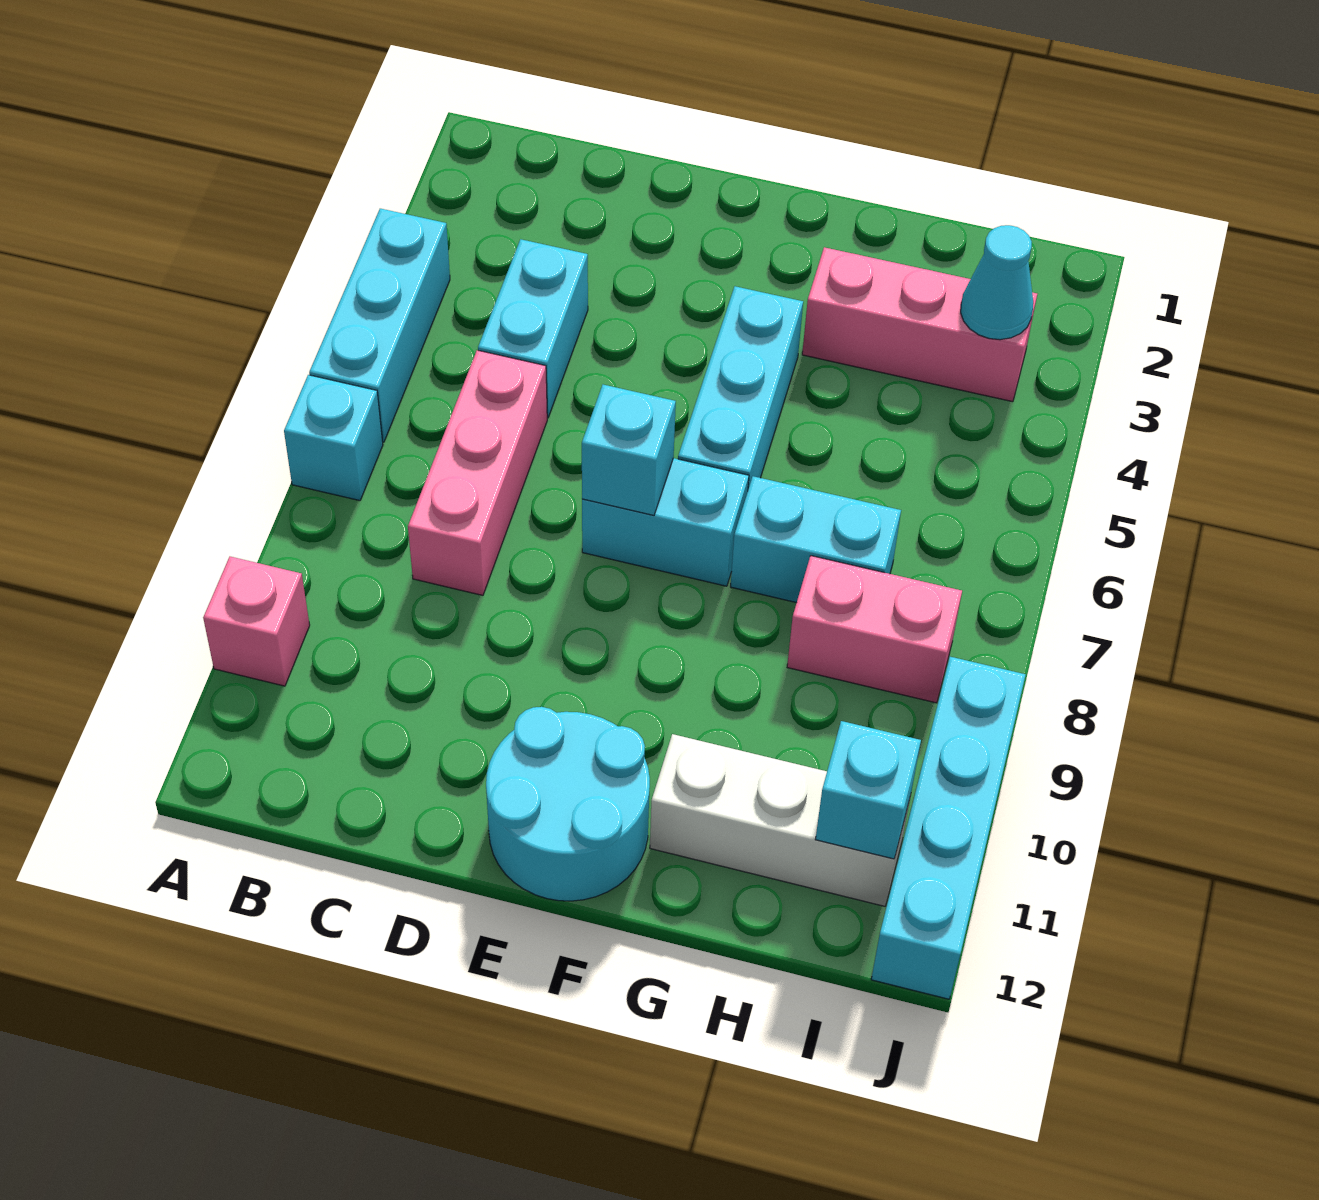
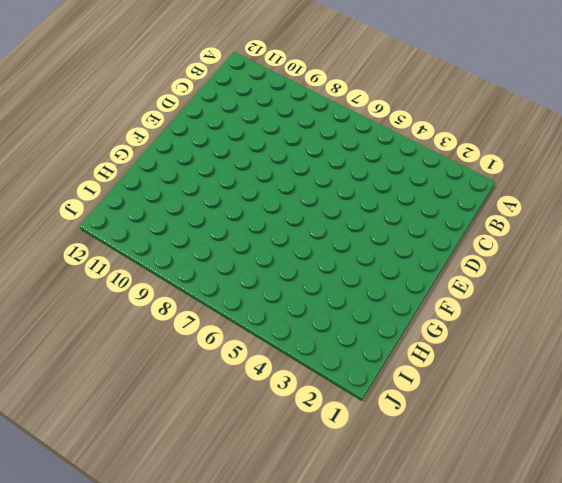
none -> cyan brick A4:A6 level 1
none -> cyan brick A7 level 1
none -> pink brick A10 level 1

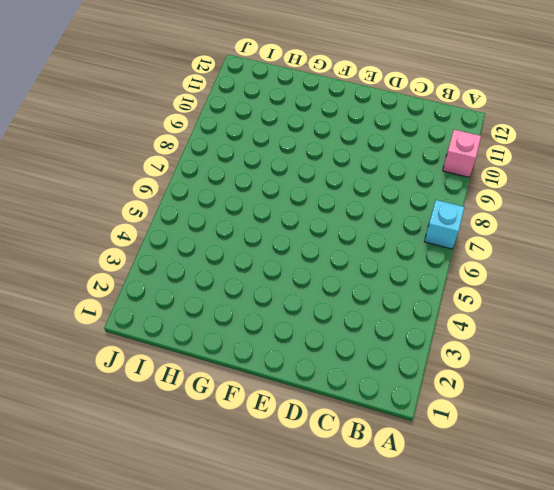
none -> cyan brick A4:A6 level 1
none -> cyan brick C4:C5 level 1
none -> pink brick C6:C8 level 1

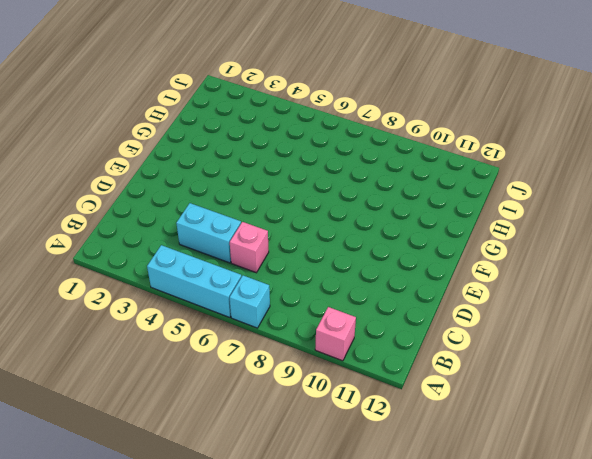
pink brick C6 level 1 -> pink brick C6:C8 level 1
none -> cyan brick E7:F7 level 1
none -> cyan round brick E11:F12 level 1
none -> cyan brick F4:F6 level 1

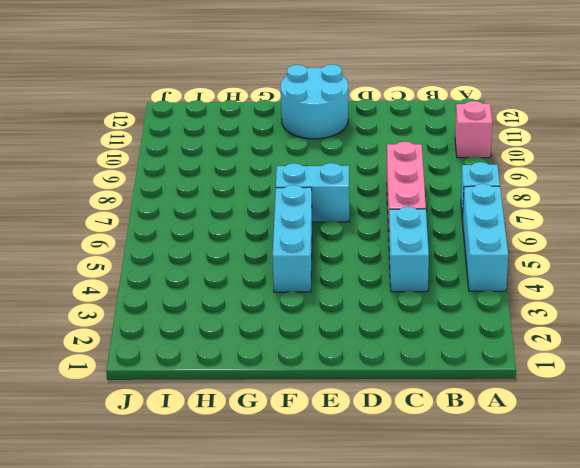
none -> pink brick G3:I3 level 1
none -> cyan brick G7:H7 level 1
none -> white brick G11:I11 level 1

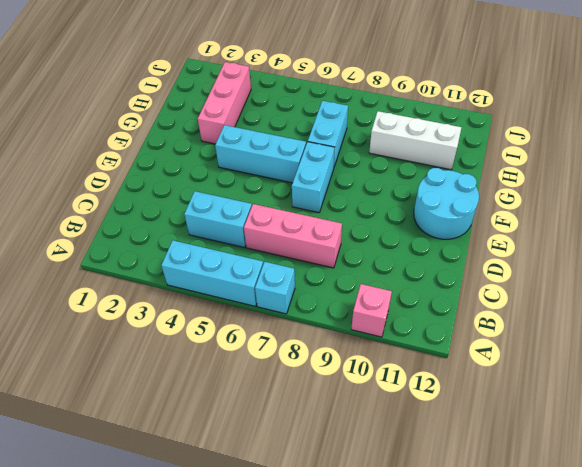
white brick H9:H11 level 1 -> white brick G11:I11 level 1
none -> pink brick H8:I8 level 1
none -> cyan brick J9:J12 level 1
none -> cyan brick E7 level 2

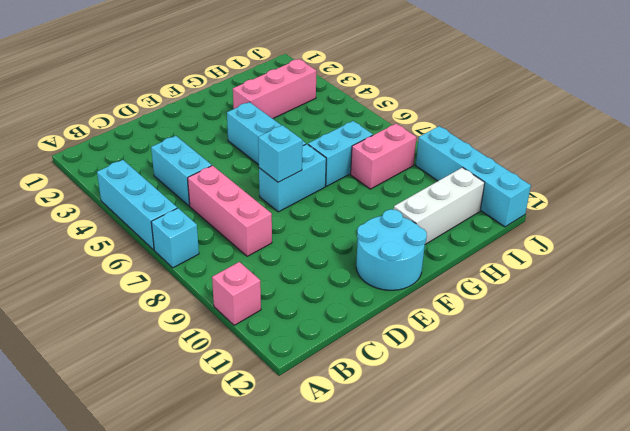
none -> cyan cone I3 level 2
none -> cyan brick I11 level 2

